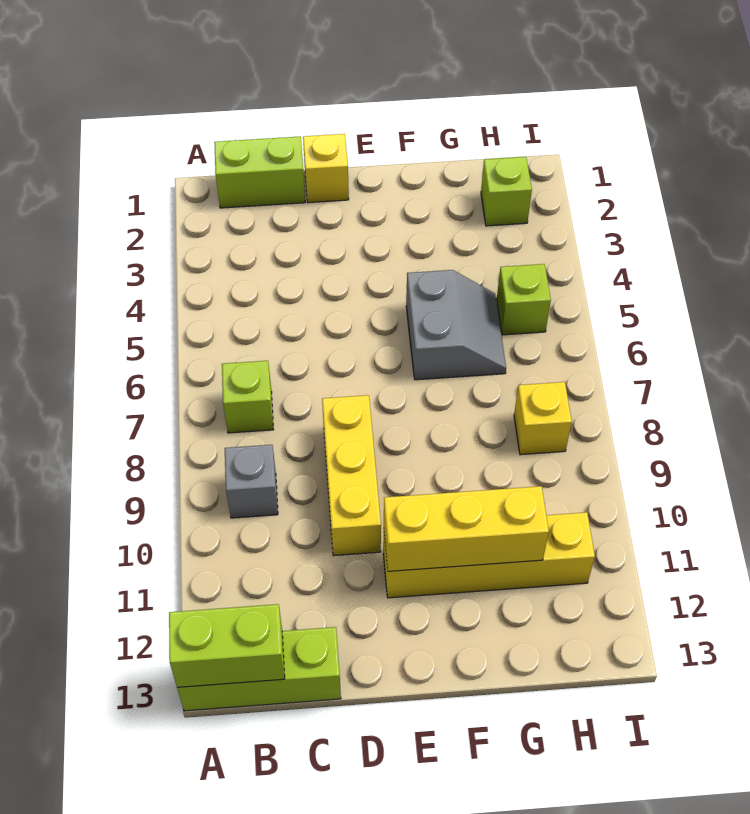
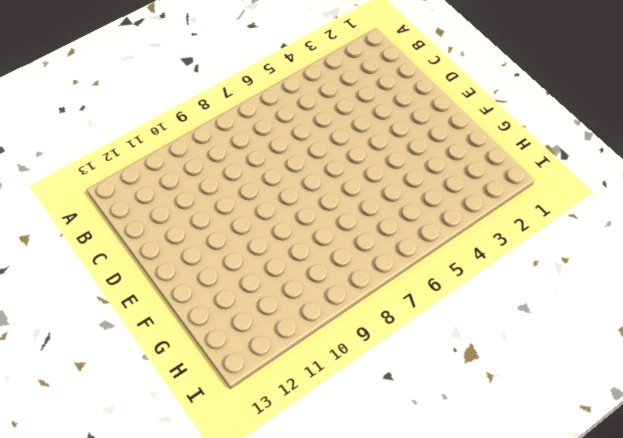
none -> lime brick A13:C13 level 1
none -> lime brick B1:C1 level 1
none -> lime brick B7 level 1

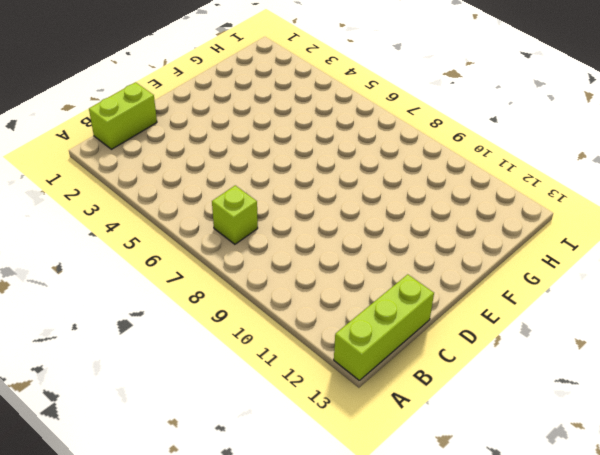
none -> grey brick B9 level 1
none -> yellow brick D1 level 1
none -> yellow brick D8:D10 level 1

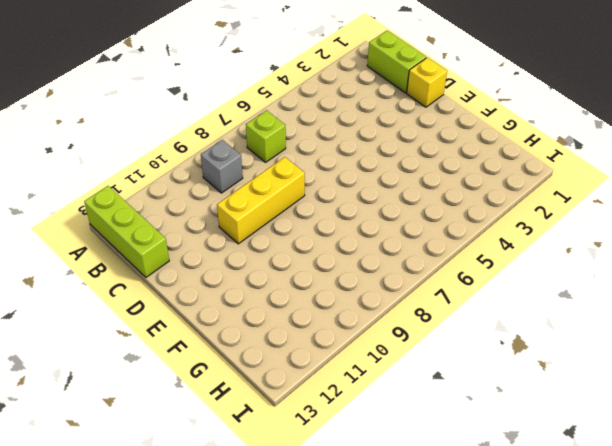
none -> yellow brick E11:H11 level 1
none -> grey slope F5:G6 level 1 top F
none -> lime brick H2 level 1

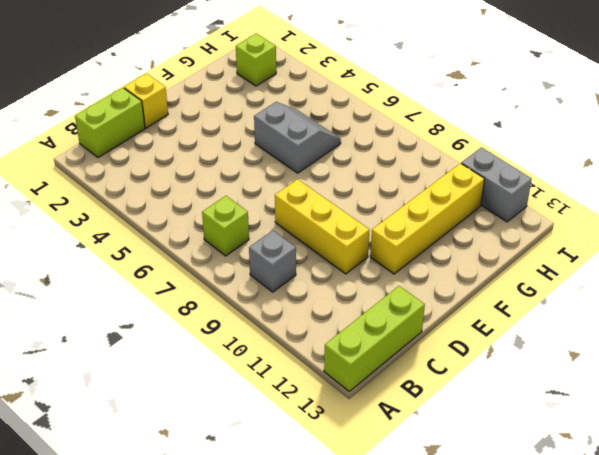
grey brick I11:I12 level 1 -> none
none -> lime brick H5 level 1
none -> yellow brick H8 level 1
none -> lime brick A13:B13 level 2

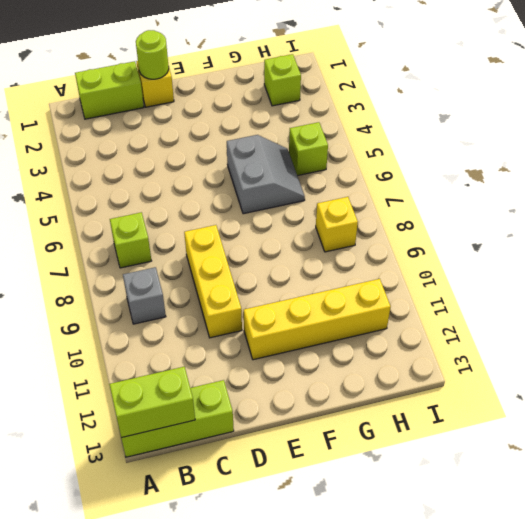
lime round brick D1 level 2 -> none
none -> yellow brick E11:G11 level 2

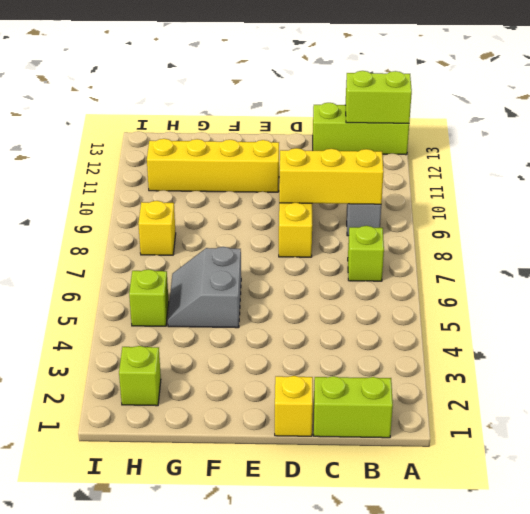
yellow brick B9:D9 level 2 -> yellow brick E11:G11 level 2

